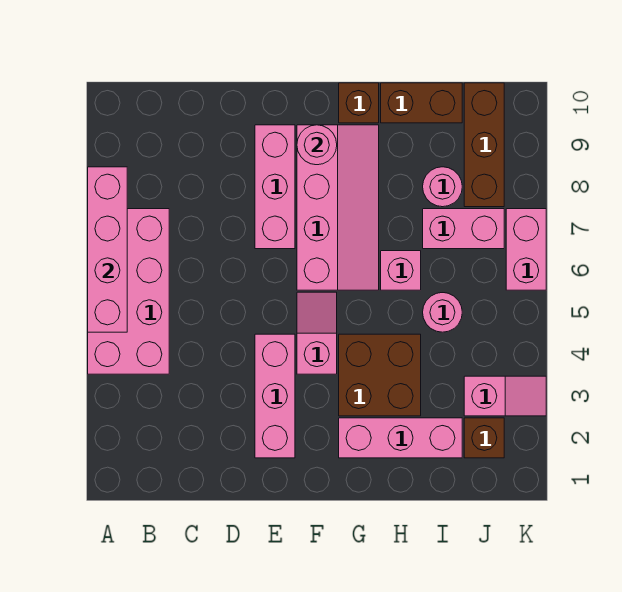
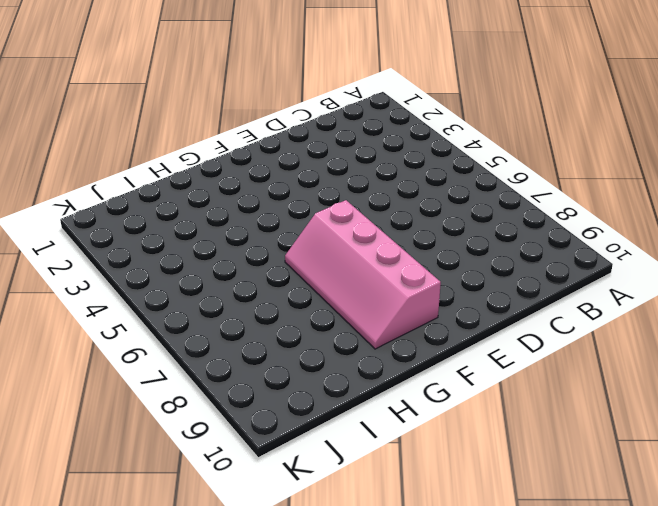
none -> pink brick A4:B7 level 1
none -> pink brick E2:E4 level 1
none -> pink brick E7:E9 level 1

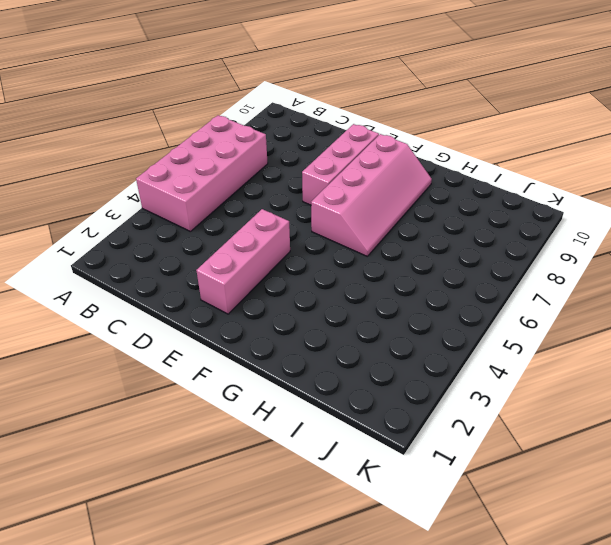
none -> pink slope F4:F5 level 1 top 4
none -> pink brick G2:I2 level 1
none -> brown brick G3:H4 level 1

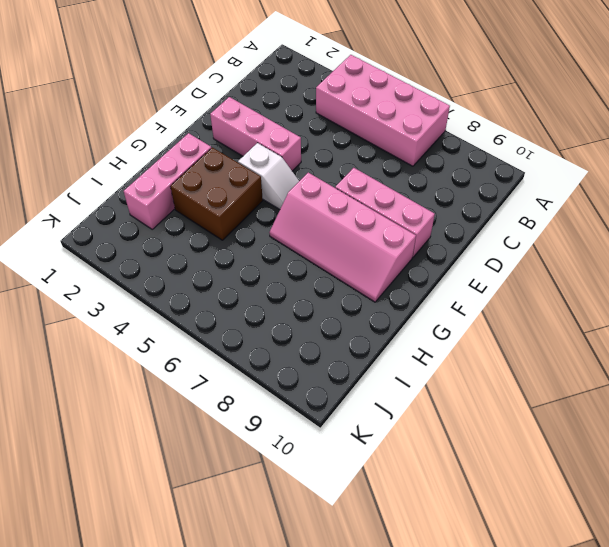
white slope F4:F5 level 1 top 4 -> pink slope F4:F5 level 1 top 4
none -> brown brick G10 level 1
none -> pink brick H6 level 1
none -> brown brick H10:I10 level 1

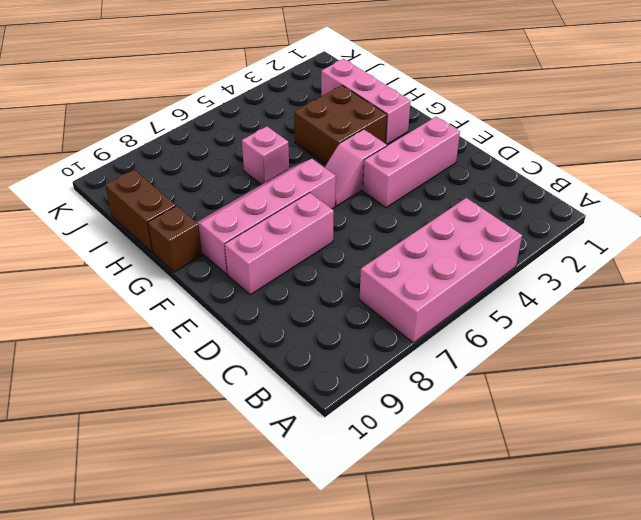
none -> pink round brick I5 level 1
none -> pink brick I7:J7 level 1
none -> pink round brick I8 level 1

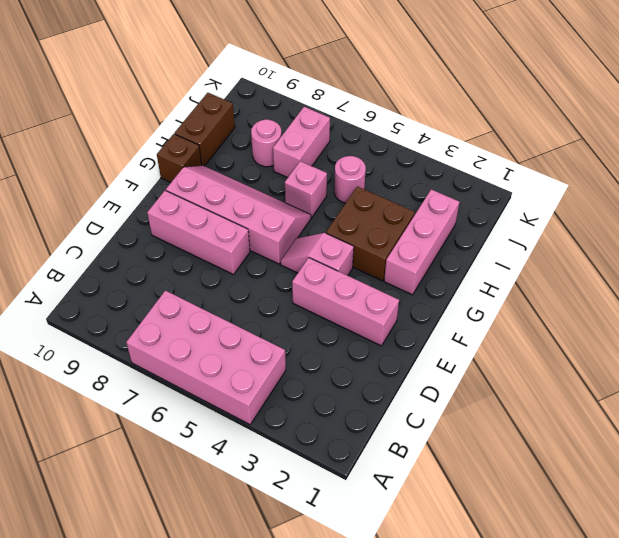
none -> brown brick J2 level 1
none -> pink slope J3:K3 level 1 top J
none -> brown brick J8:J10 level 1

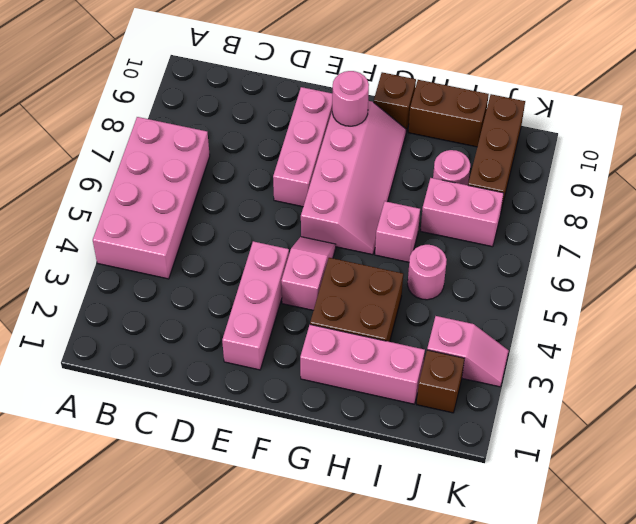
none -> pink brick K6:K7 level 1
none -> pink brick A5:A8 level 2

